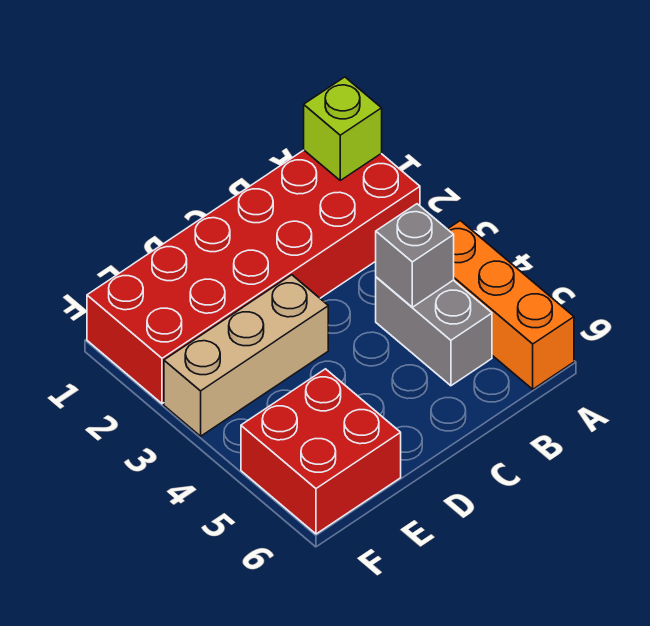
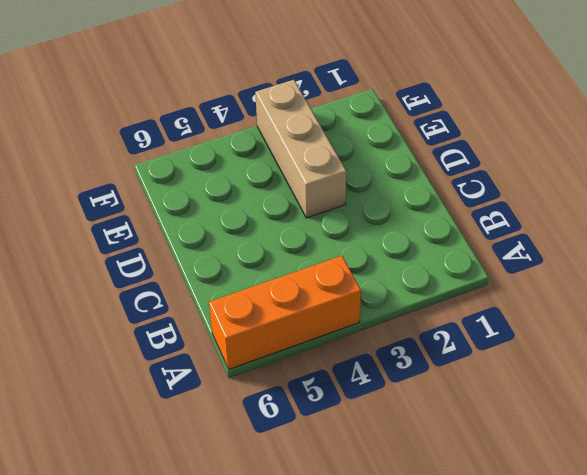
none -> red brick A1:F2 level 1
none -> grey brick B4:B5 level 1

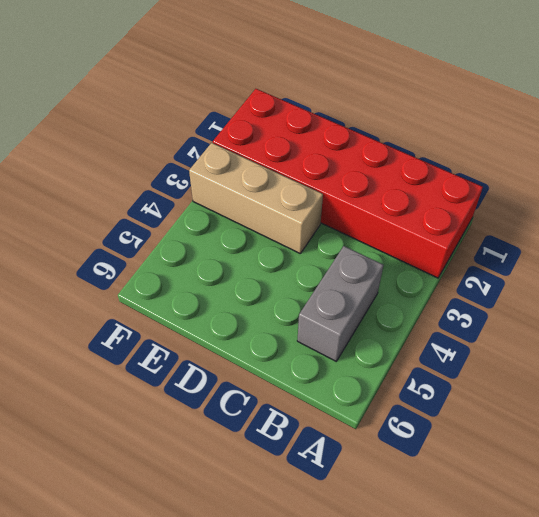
none -> orange brick A4:A6 level 1
none -> red brick E5:F6 level 1

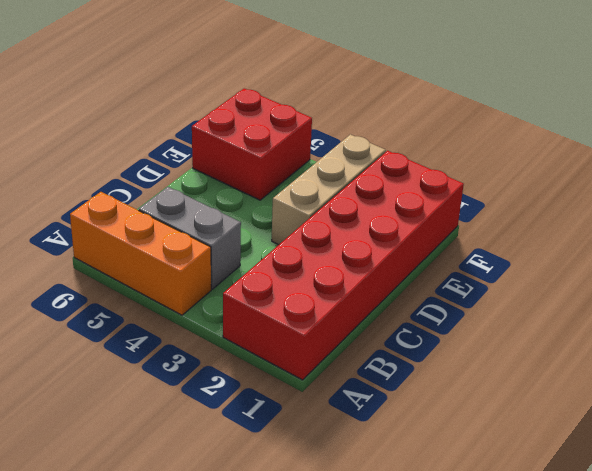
none -> lime brick A1 level 2
none -> grey brick B4 level 2

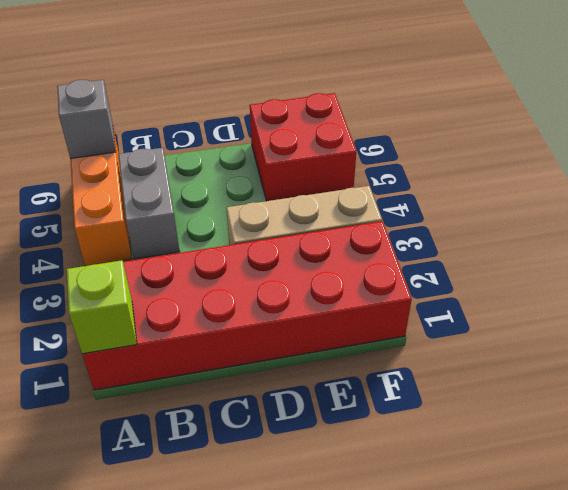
grey brick A6 level 2 -> grey brick B4 level 2

